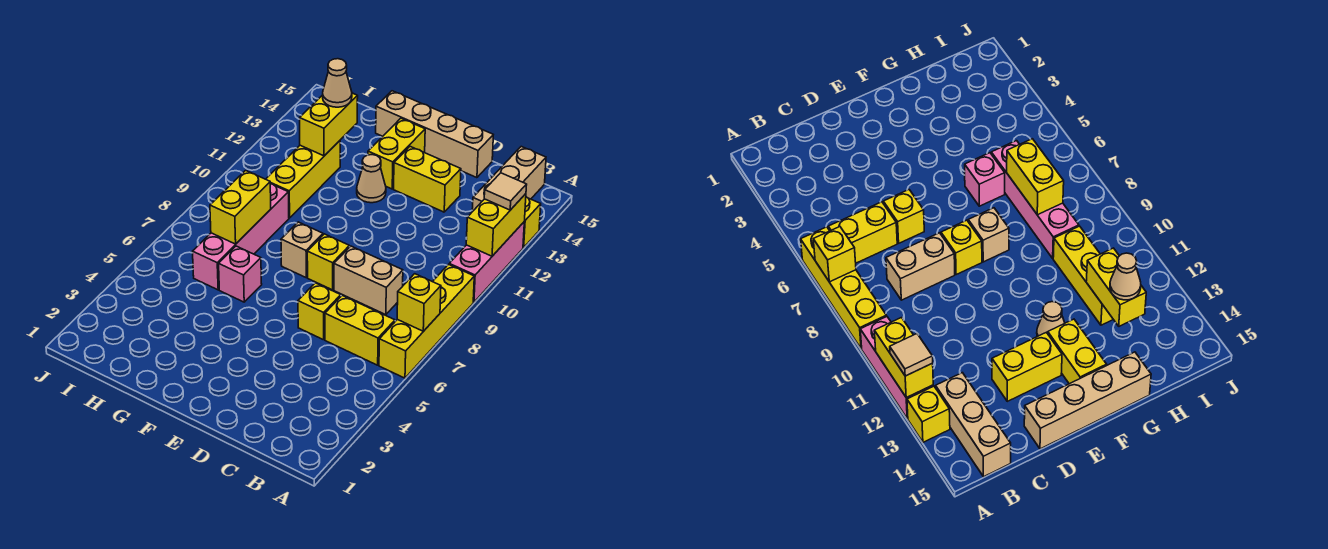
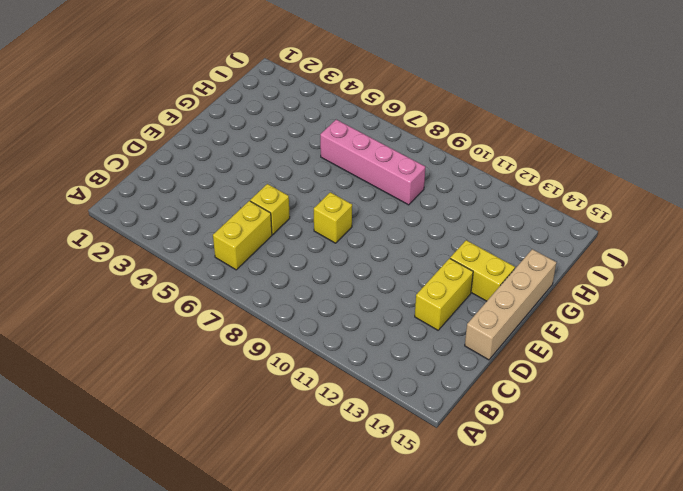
none -> yellow brick A6:A9 level 1
none -> pink brick A10:A12 level 1
none -> yellow brick A13 level 1

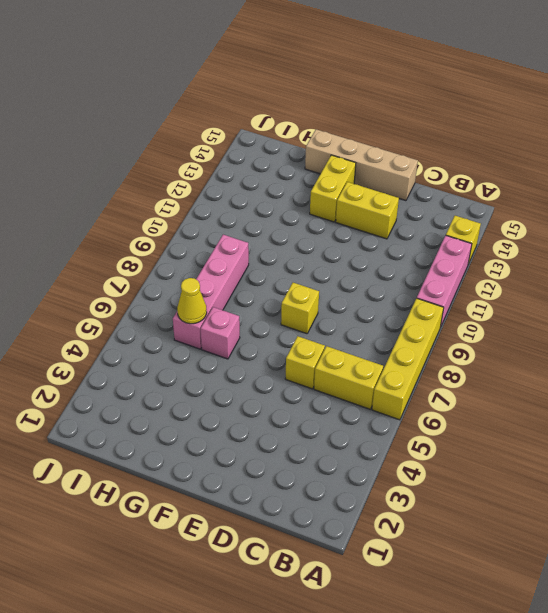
yellow cone H6 level 2 -> none
none -> tan brick B13:B15 level 1
none -> tan brick C8:D8 level 1
none -> tan brick F8 level 1

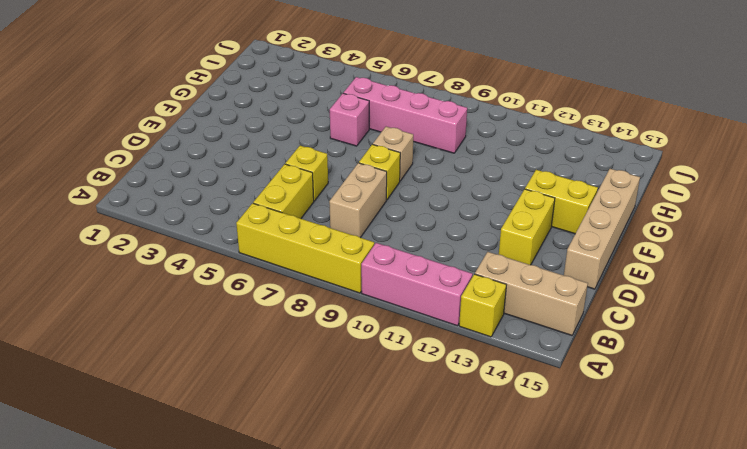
none -> tan cone F12 level 1
none -> yellow brick H10:H12 level 1
none -> yellow brick A7 level 2

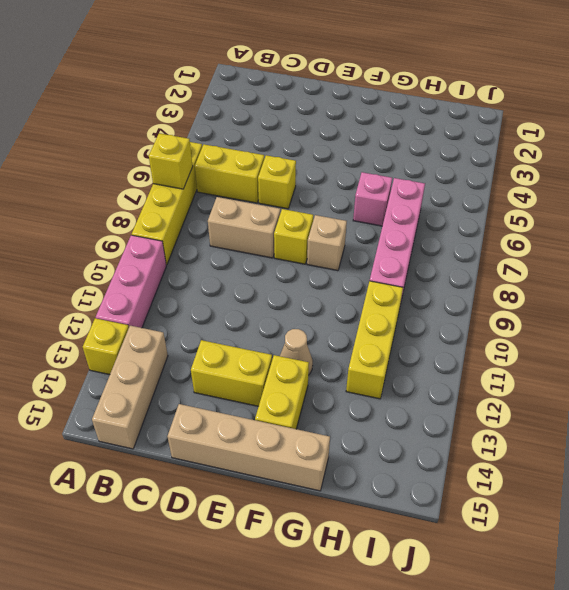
none -> yellow brick A11:A12 level 2
none -> yellow brick H7:H8 level 2
none -> yellow brick H12:H13 level 2

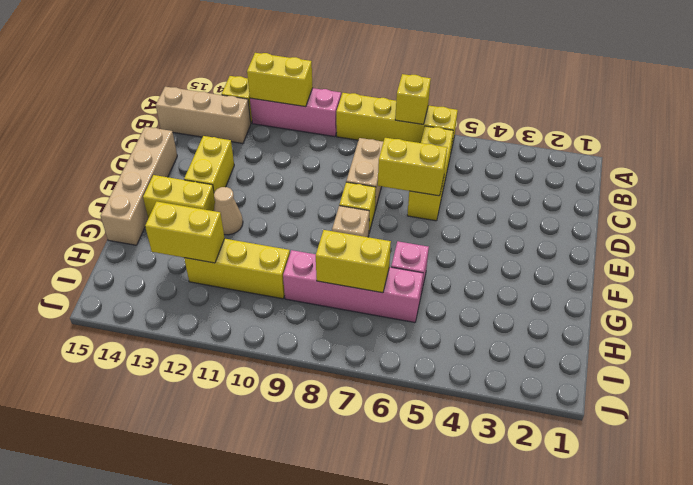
yellow brick D6:D7 level 2 -> none
none -> tan tile A12 level 3
none -> tan cone H13 level 3

